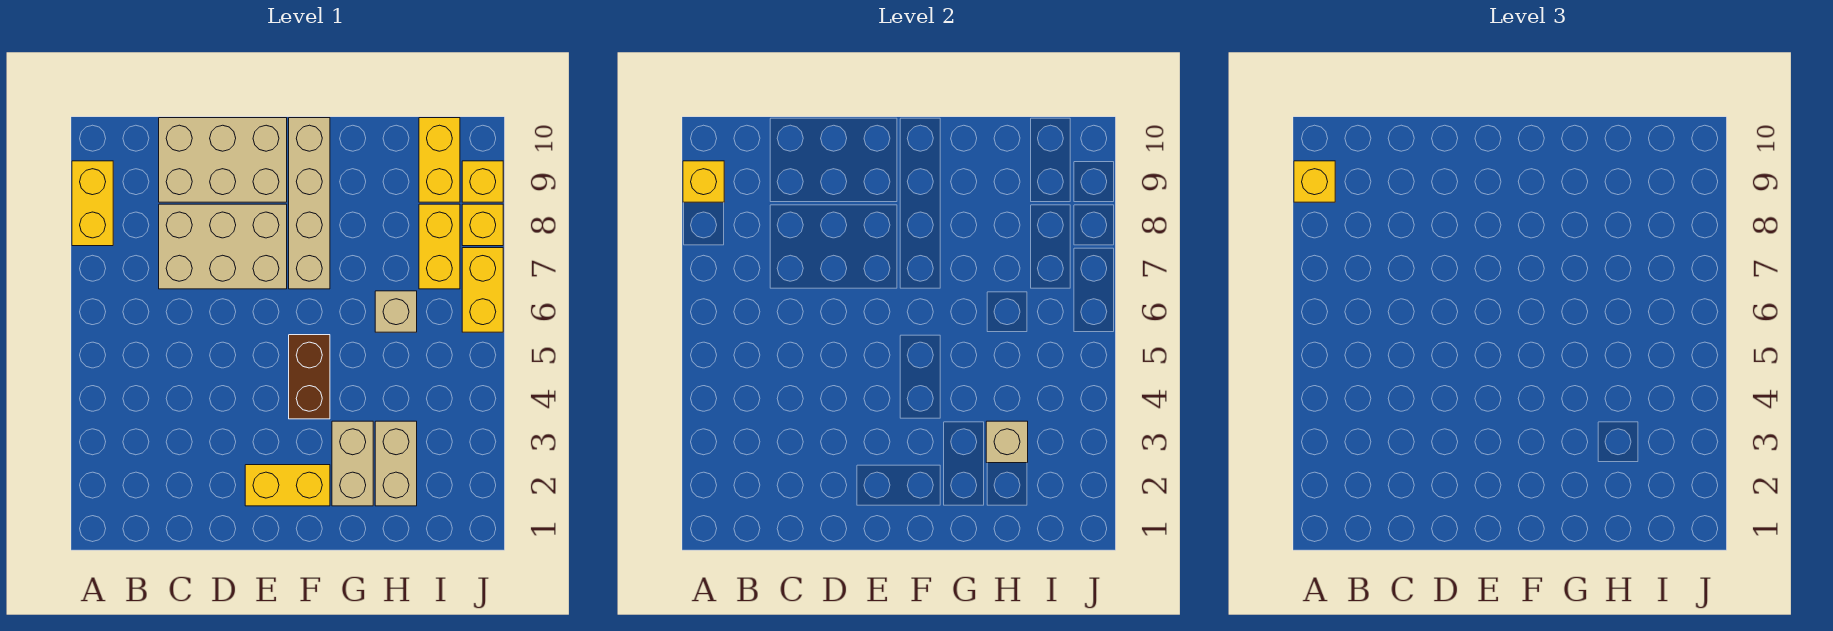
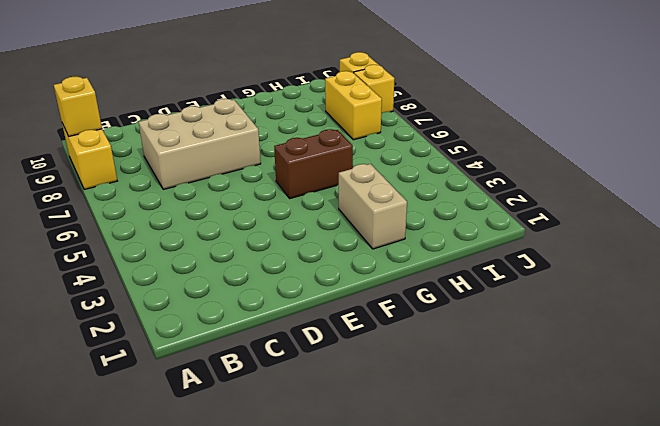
brown brick F5:G5 level 1 -> brown brick F4:F5 level 1
none -> tan brick C9:E10 level 1
none -> yellow brick E2:F2 level 1
none -> tan brick F7:F10 level 1

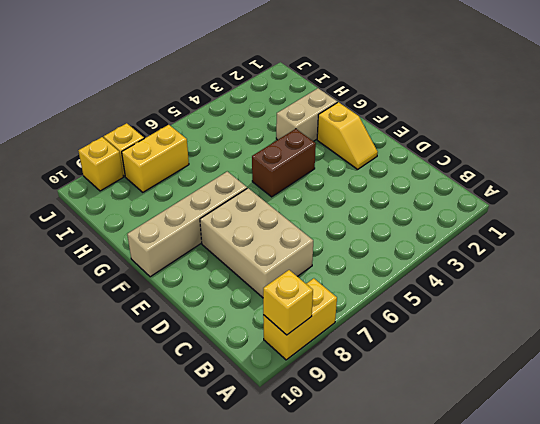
yellow slope E2:F2 level 1 top F -> yellow brick E2:F2 level 1
none -> tan brick C9:E10 level 1
none -> tan brick H2:H3 level 1
none -> tan brick H6 level 1

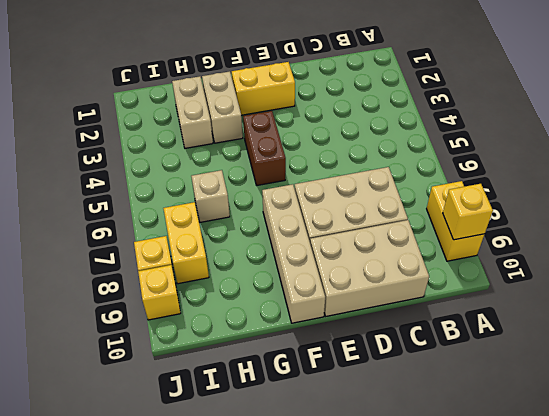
none -> yellow brick I9:I10 level 1
none -> yellow brick J6:J7 level 1
none -> tan brick H3 level 2

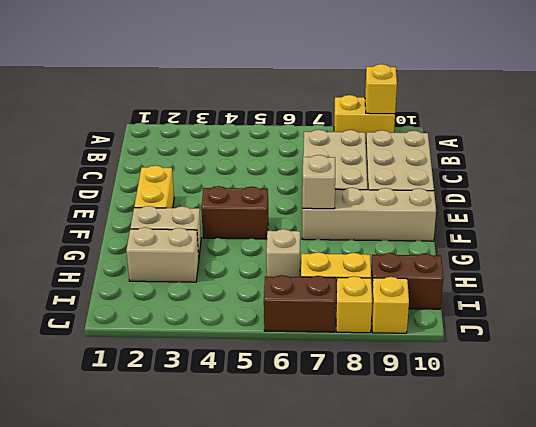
tan brick F7 level 2 -> tan brick H3 level 2
brown brick I9:I10 level 1 -> yellow brick I9:I10 level 1
brown brick J6:J7 level 1 -> yellow brick J6:J7 level 1
none -> yellow brick A9 level 3

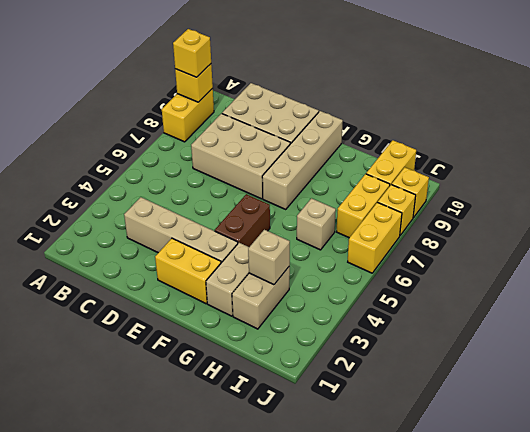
tan brick C3:F3 level 1 -> none

